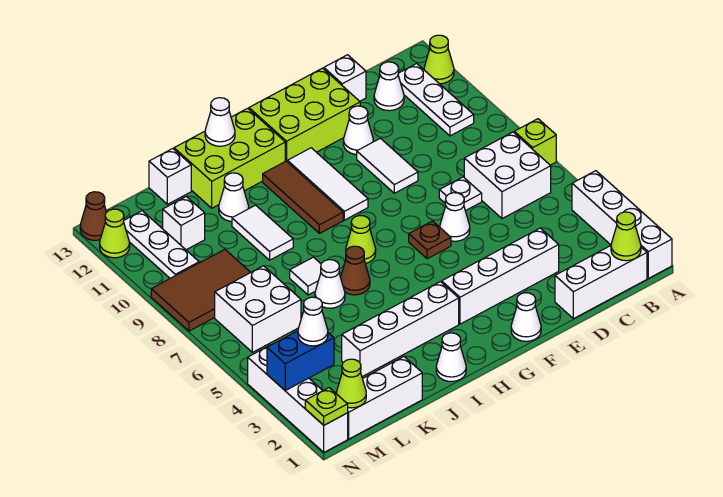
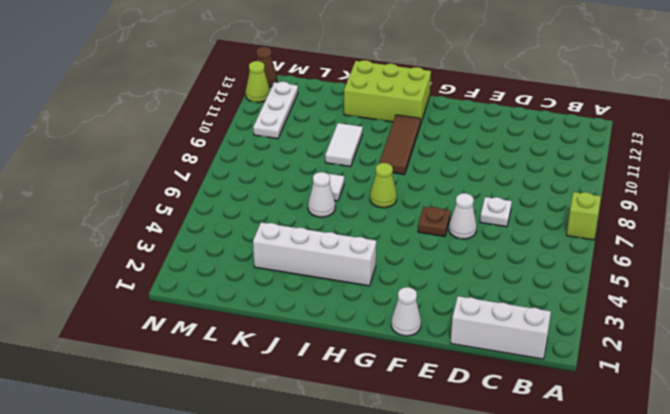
none -> white brick A1:A4 level 1
none -> lime cone A12 level 1
none -> white brick B6:C7 level 1
none -> white plate B10:B12 level 1

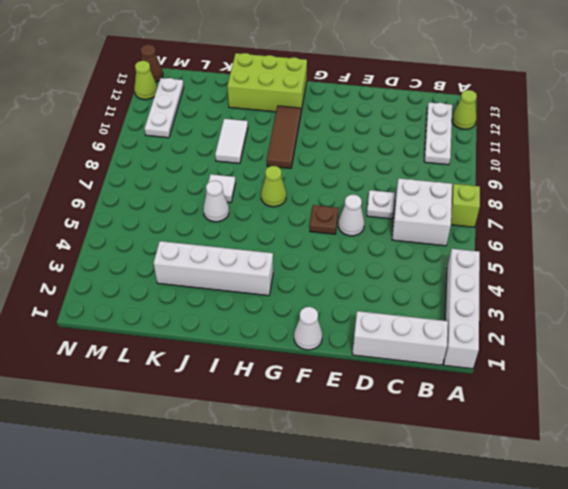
none -> white cone C12 level 1
none -> white brick D3:G3 level 1
none -> white brick D13 level 1
none -> white tile E9:E10 level 1

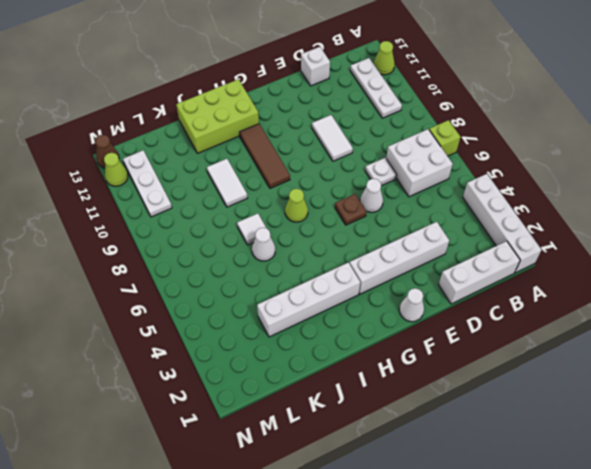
none -> white cone C12 level 1
none -> white cone E11 level 1
none -> lime brick E12:G13 level 1
none -> white tile G9:G11 level 1

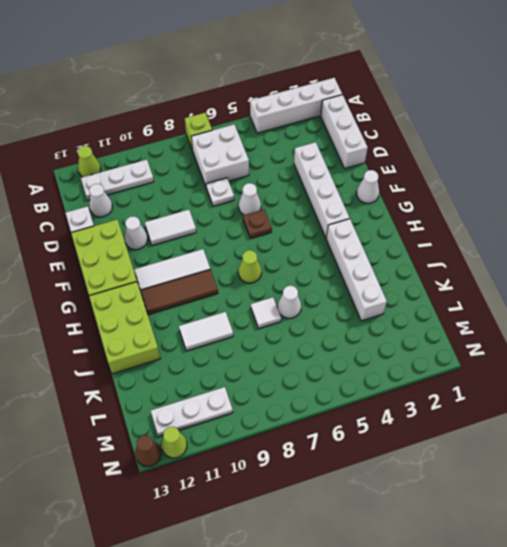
none -> white cone I1 level 1
none -> brown cone I6 level 1
none -> white cone J11 level 1
none -> white brick K1:M1 level 1

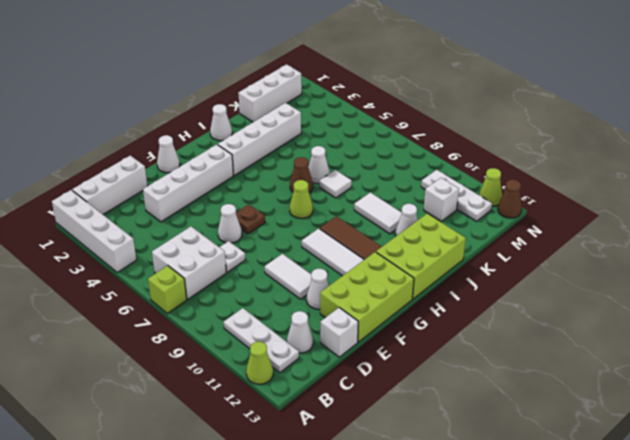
none -> white brick K13 level 1
none -> white brick L6:M7 level 1
none -> brown tile L8:N9 level 1
none -> white brick N1:N4 level 1

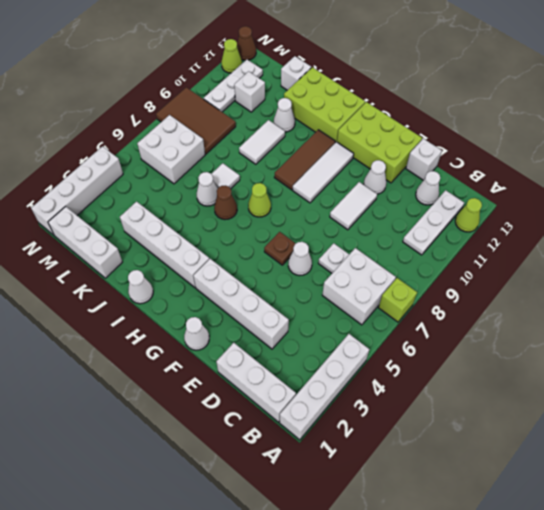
none -> lime cone B1 level 2
none -> white cone I13 level 2
none -> lime cone M1 level 2
none -> blue brick M3:N3 level 2

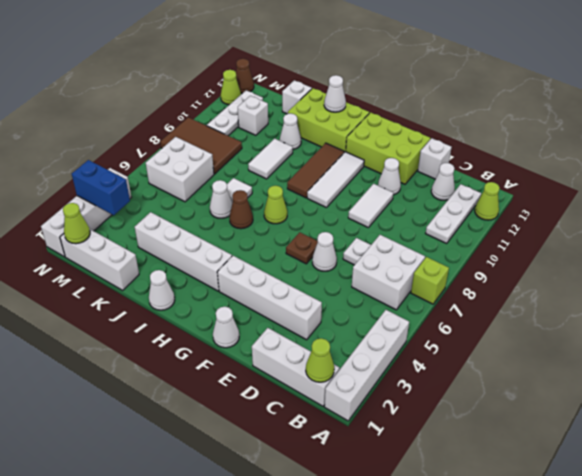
none -> lime plate N1 level 2
none -> white cone M3 level 3

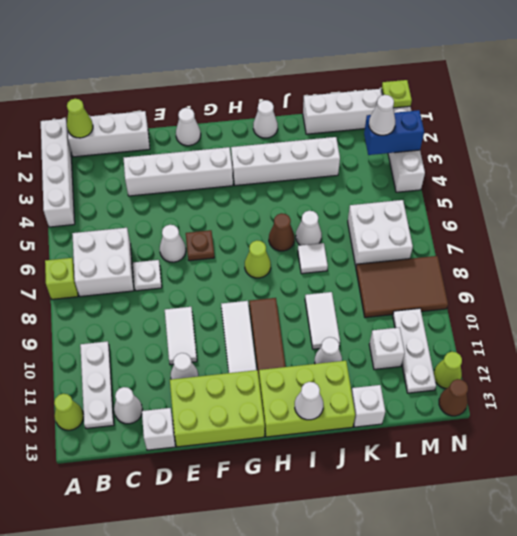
none -> lime cone M1 level 2

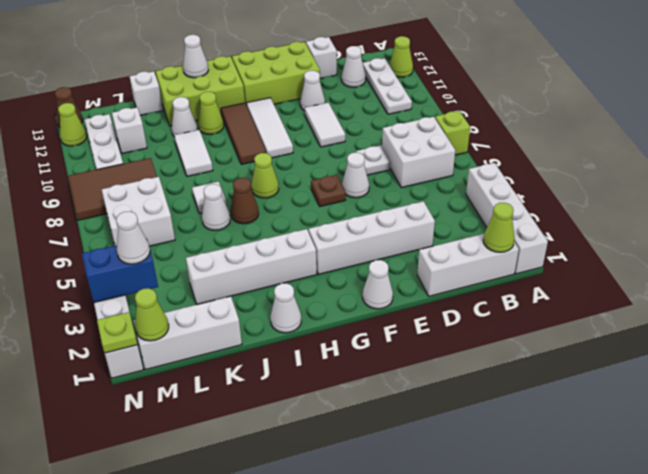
lime cone I11 level 1 -> none

